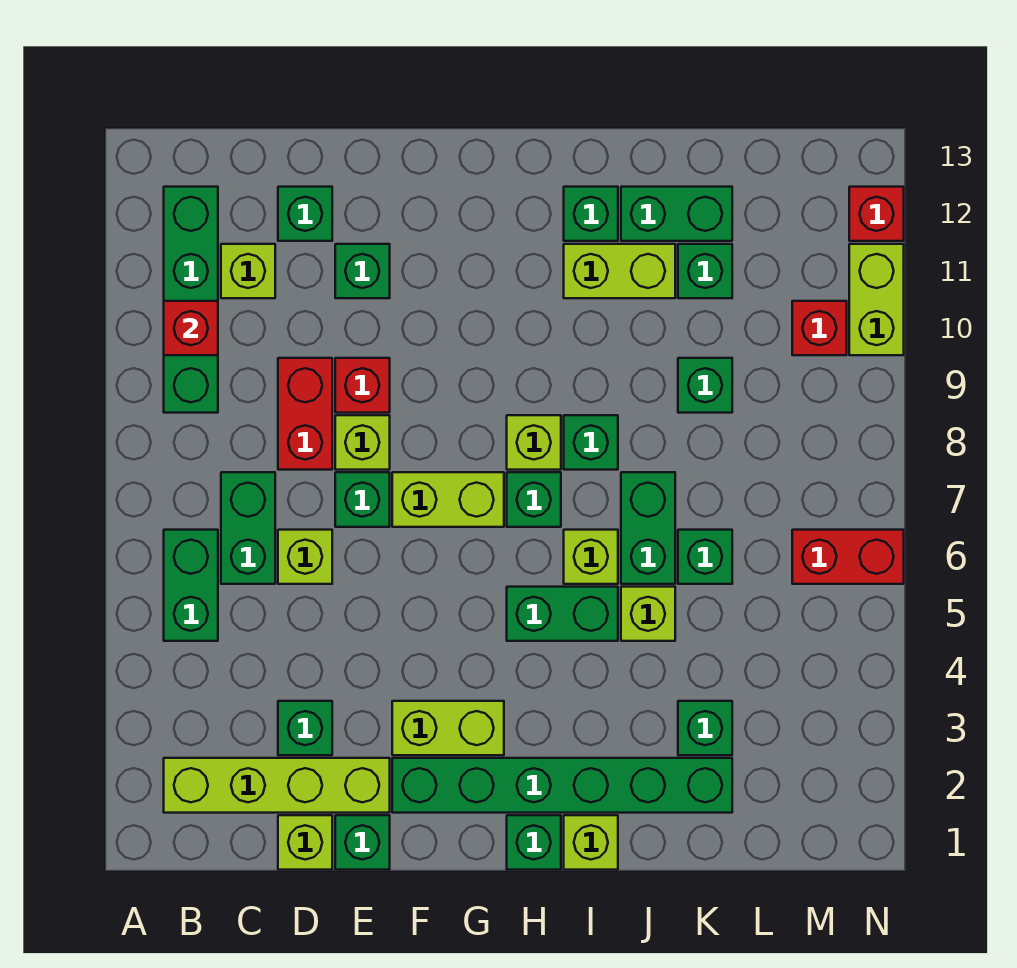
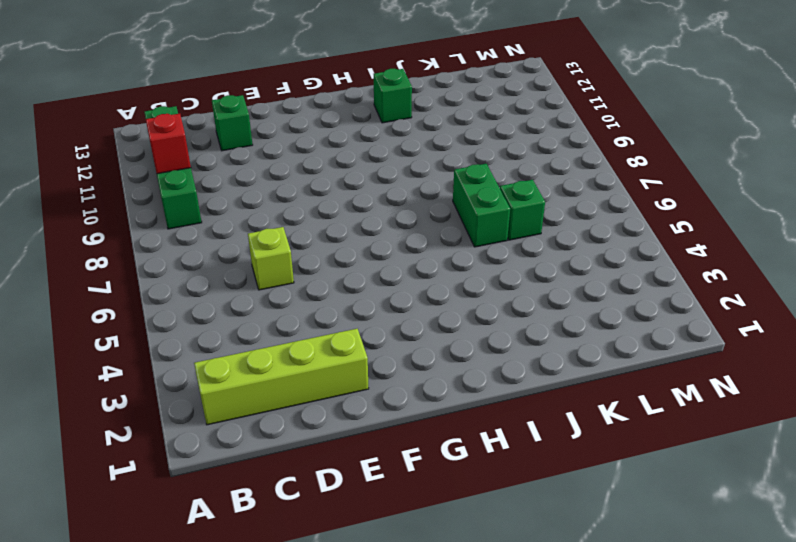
none -> green brick B5:B6 level 1
none -> green brick C6:C7 level 1
none -> lime brick C11 level 1
none -> lime brick D1 level 1

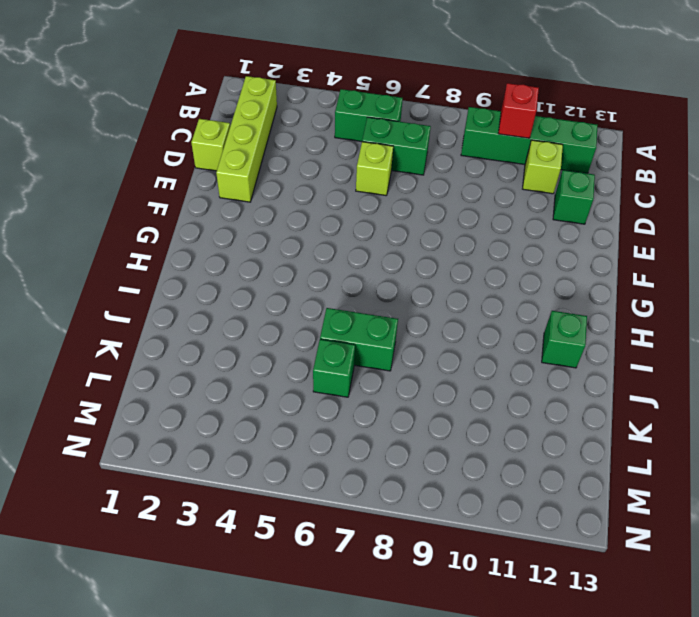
none -> green brick D3 level 1
none -> red brick D8:D9 level 1
none -> green brick E1 level 1
none -> green brick E7 level 1

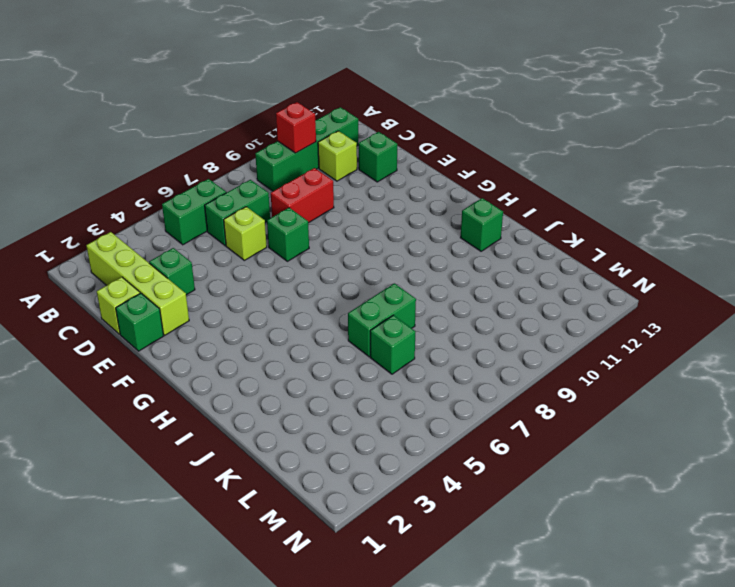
none -> lime brick E8 level 1
none -> red brick E9 level 1
none -> green brick E11 level 1
none -> green brick F2:K2 level 1

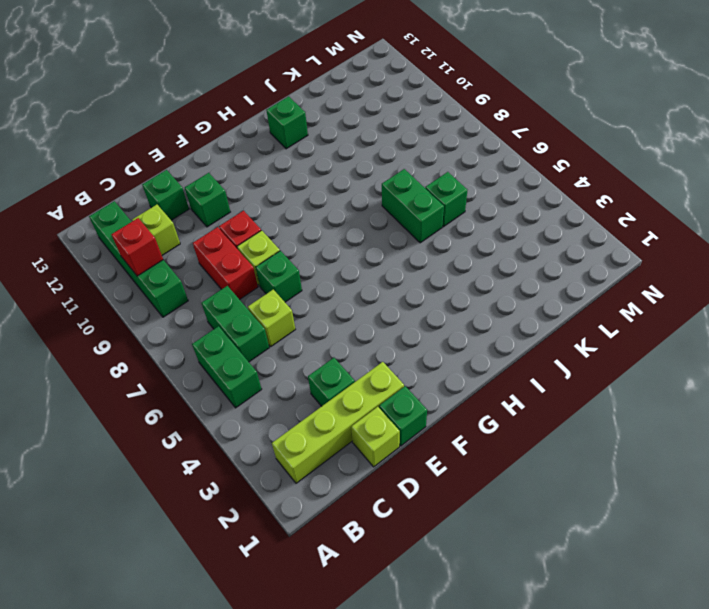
none -> green brick F2:K2 level 1
none -> lime brick F3:G3 level 1
none -> lime brick F7:G7 level 1
none -> green brick H1 level 1

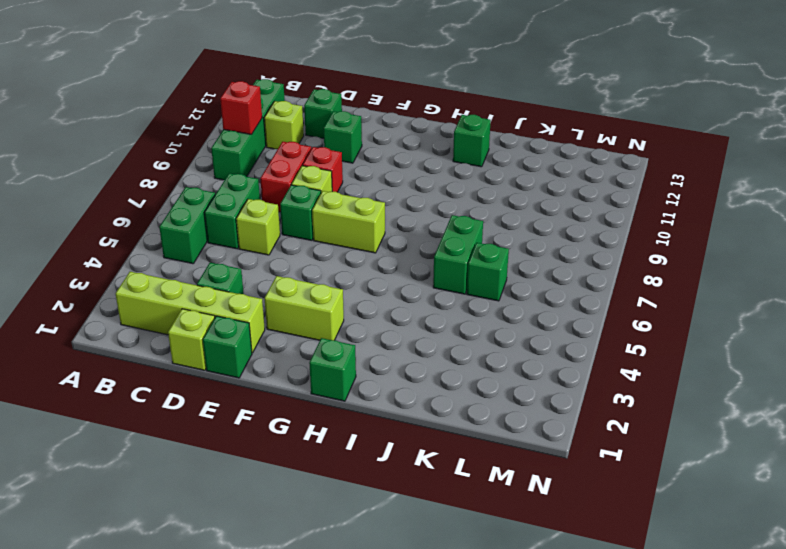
none -> green brick F2:K2 level 1
none -> green brick H5:I5 level 1
none -> green brick H7 level 1
none -> lime brick H8 level 1

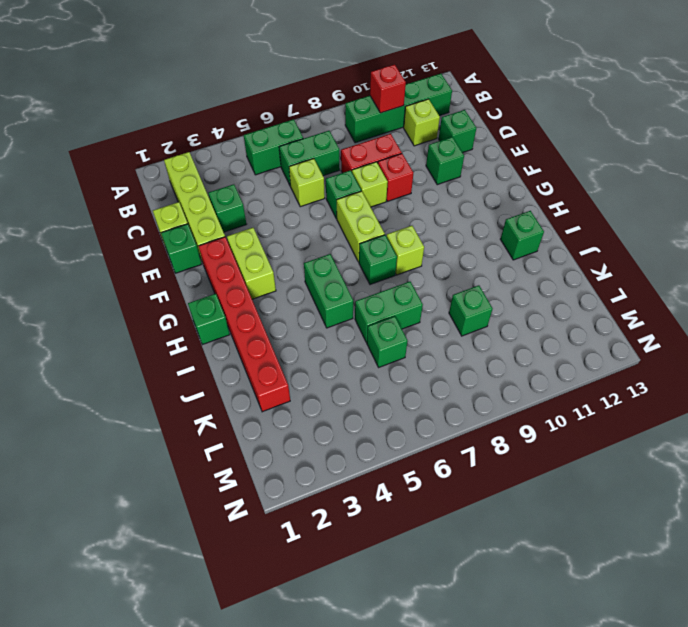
red brick F2:K2 level 1 -> green brick F2:K2 level 1
none -> lime brick I1 level 1
none -> lime brick I6 level 1
none -> green brick I8 level 1
none -> lime brick I11:J11 level 1

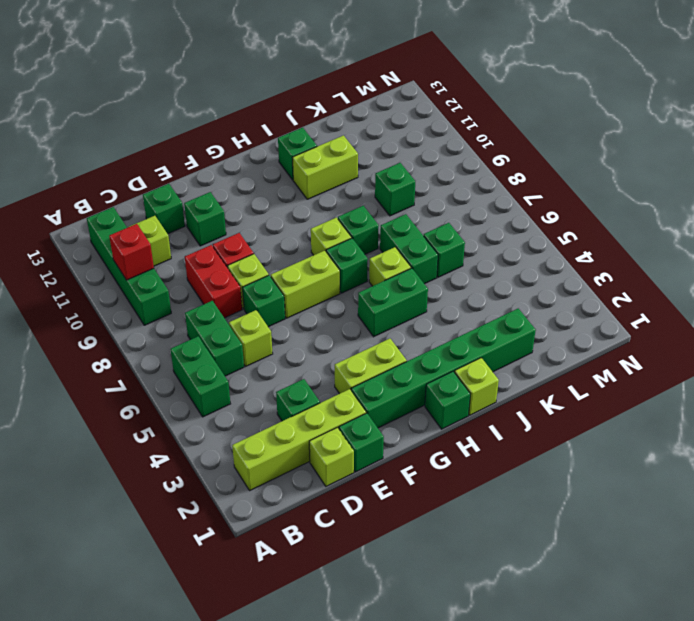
none -> lime brick J5 level 1
none -> green brick J12:K12 level 1
none -> green brick K3 level 1
none -> green brick K11 level 1

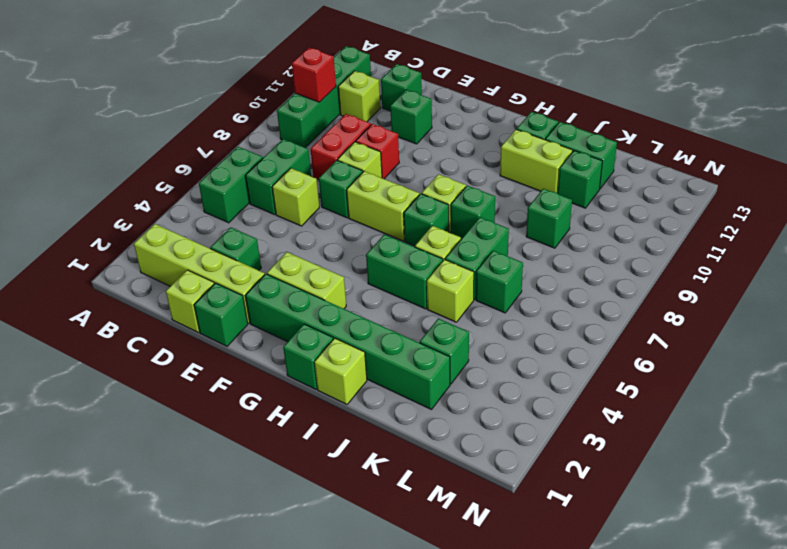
none -> red brick M6:N6 level 1
none -> red brick M10 level 1
none -> lime brick N10:N11 level 1
none -> red brick N12 level 1

